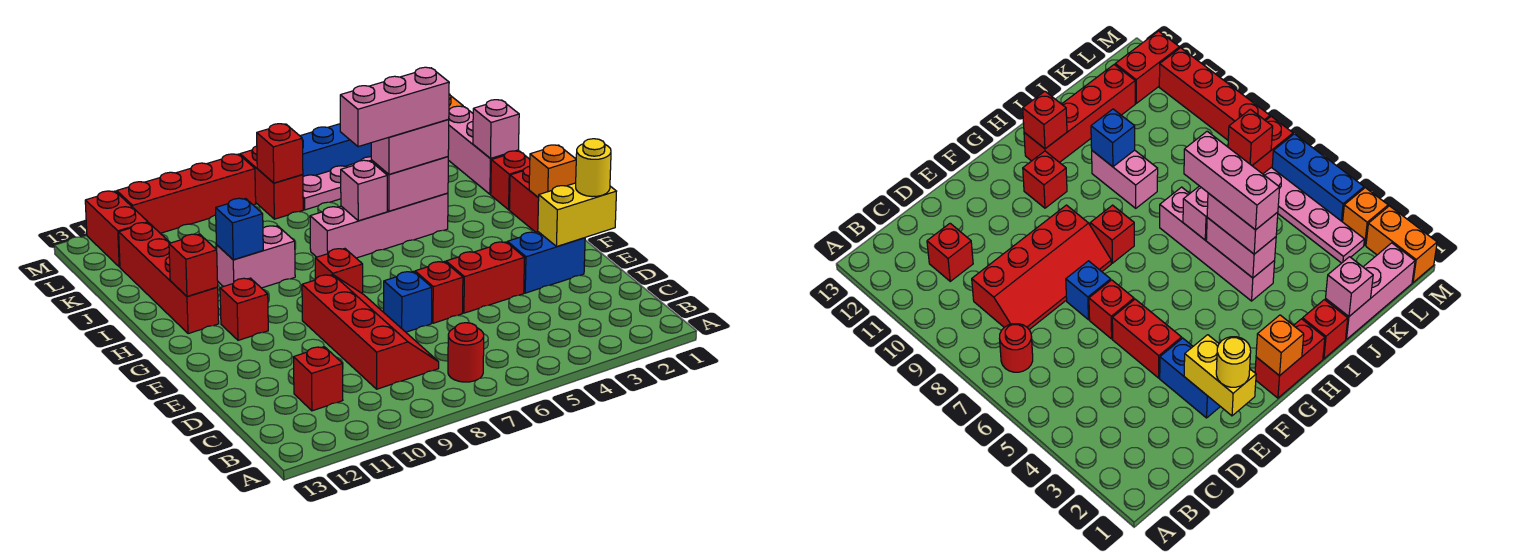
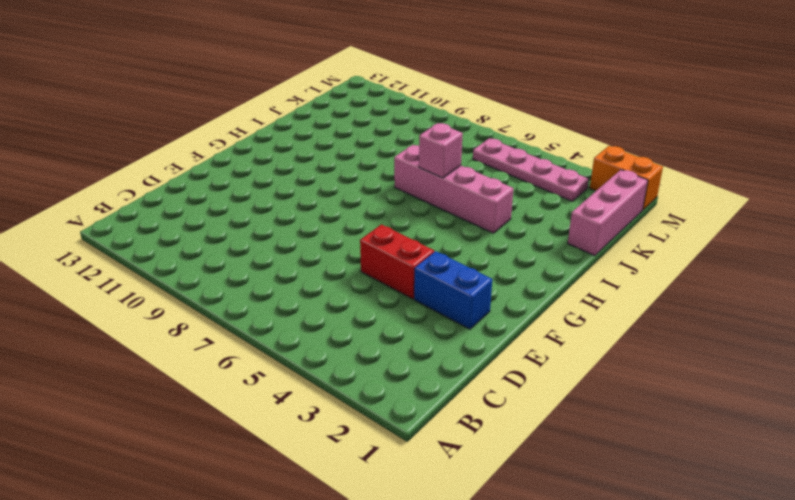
none -> red round brick B7 level 1
none -> red slope C8:F9 level 1 top 9
none -> red brick C11 level 1
none -> red brick E6 level 1

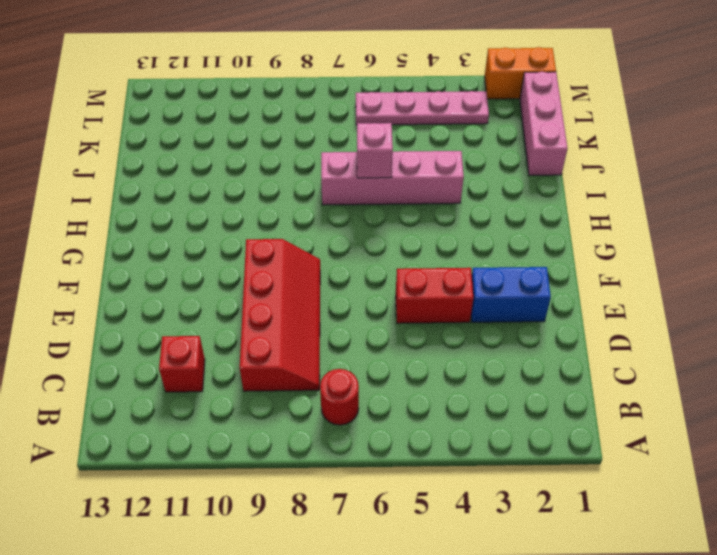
none -> red brick E6 level 1
none -> blue brick E7 level 1
none -> red brick G1:H1 level 1
none -> red brick G8 level 1

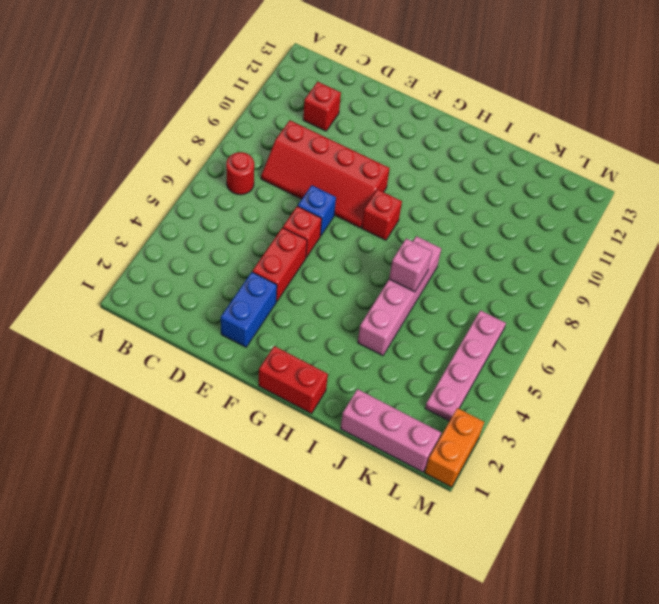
none -> red brick G11 level 1
none -> red brick H12:K12 level 1
none -> red brick I1 level 1
none -> pink brick I9:I10 level 1

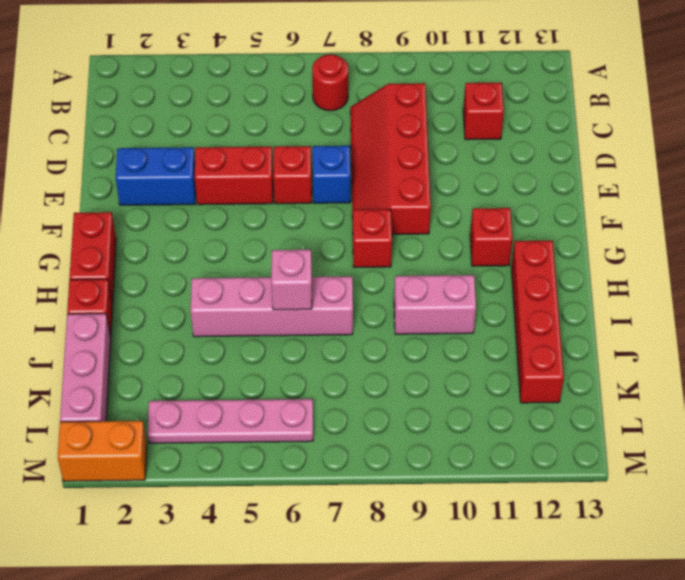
none -> red brick L7:M7 level 1
none -> red brick L12:M12 level 1
none -> orange brick M3 level 1
none -> blue brick M4:M6 level 1

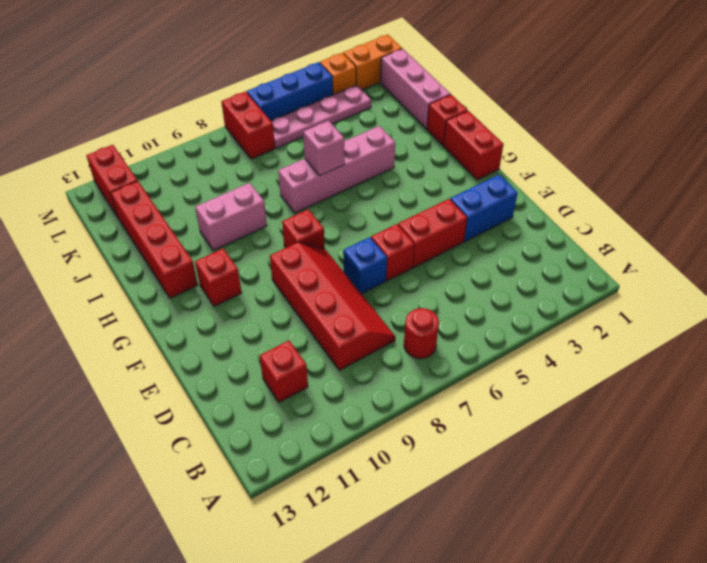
none -> red brick M8:M11 level 1
none -> yellow brick E1:E2 level 2
none -> orange brick G1 level 2
none -> red brick H12 level 2

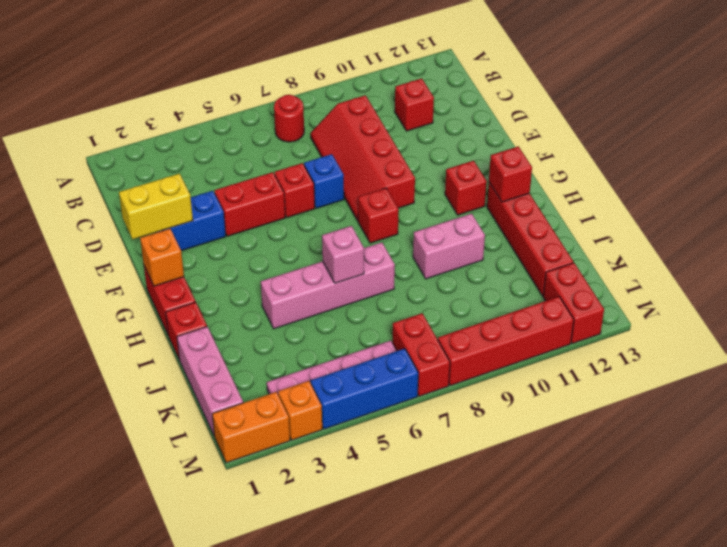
none -> pink brick I4:I5 level 2
none -> blue brick I10 level 2
none -> pink brick J1 level 2
none -> red brick L7 level 2

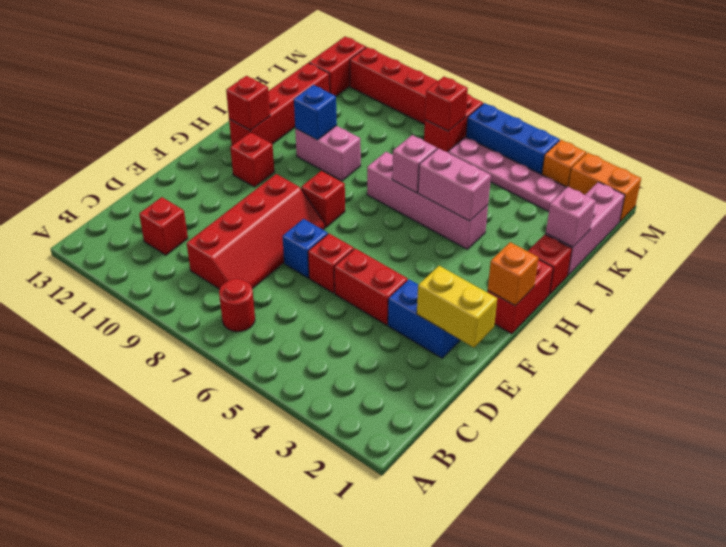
none -> yellow round brick E1 level 3
none -> pink brick I4:I5 level 3
none -> pink brick I4:I6 level 4

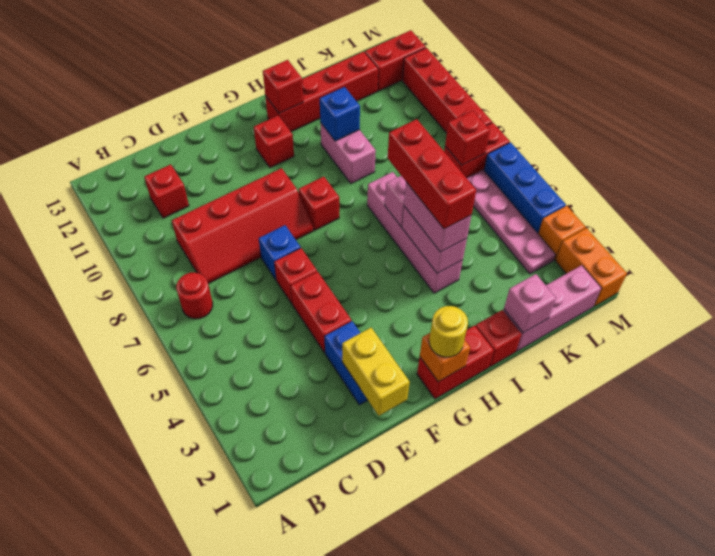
yellow round brick G1 level 3 -> yellow round brick E1 level 3
red brick I4:I6 level 4 -> pink brick I4:I6 level 4

